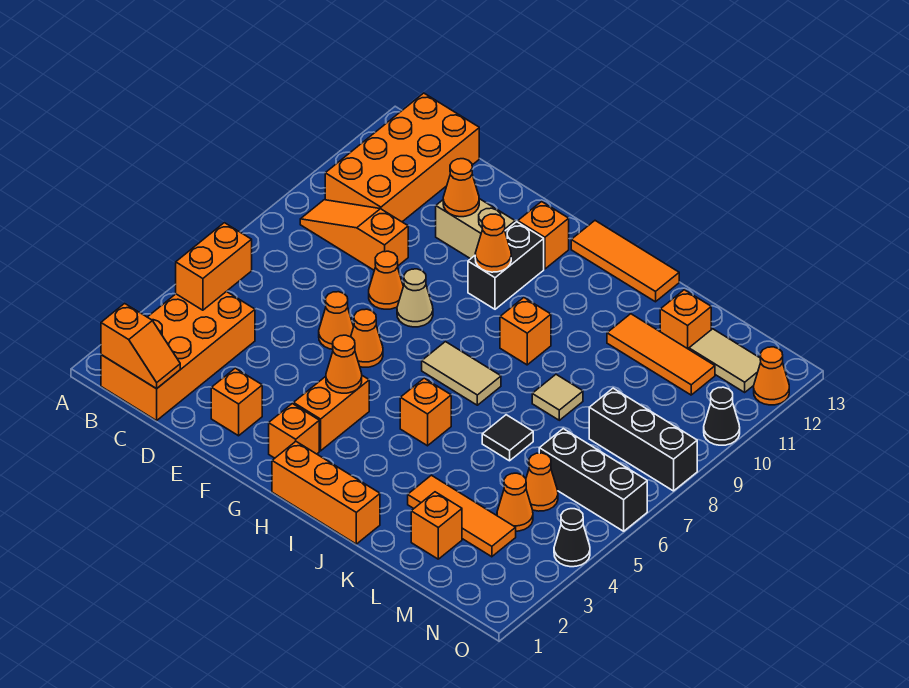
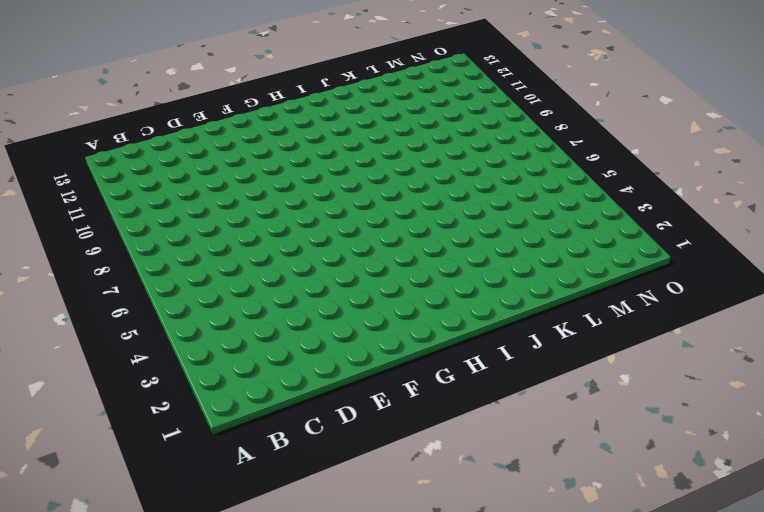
none -> orange brick B1:C4 level 1
none -> orange slope B9:D9 level 1 top D
none -> orange brick B10:C13 level 1
none -> orange brick E2 level 1

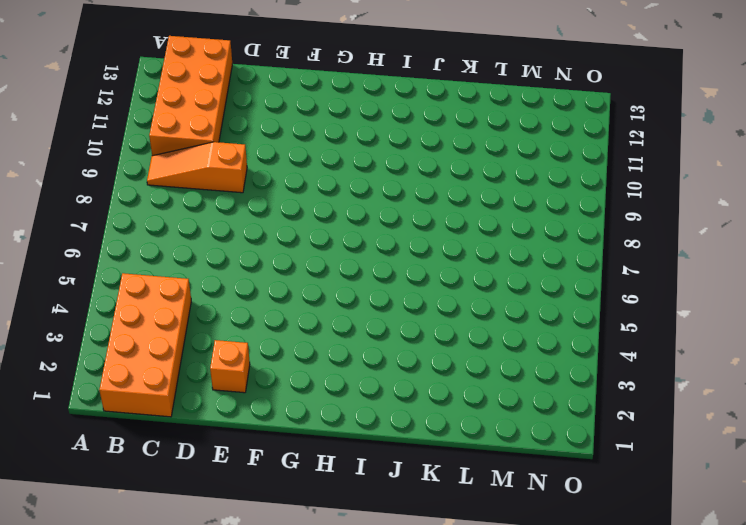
none -> orange cone E6 level 1
none -> orange cone E8 level 1
none -> tan brick E11:F11 level 1
none -> orange cone F6 level 1

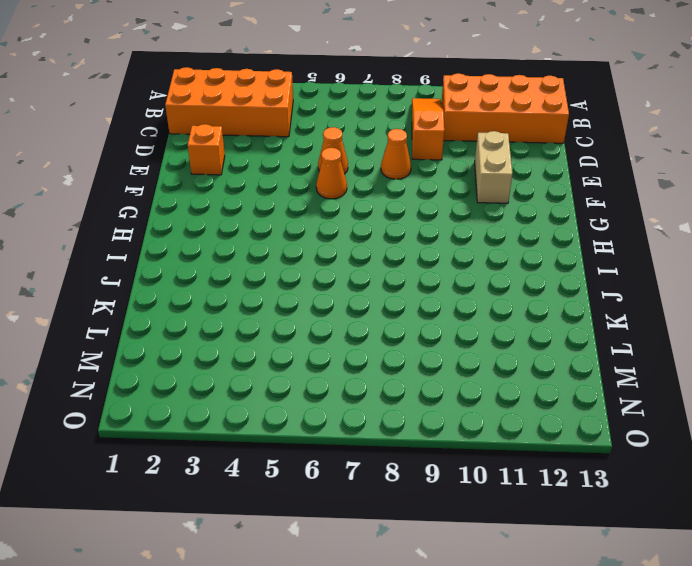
none -> tan cone F8 level 1
none -> orange brick G2 level 1
none -> orange brick G3:G4 level 1
none -> black brick G10:G11 level 1

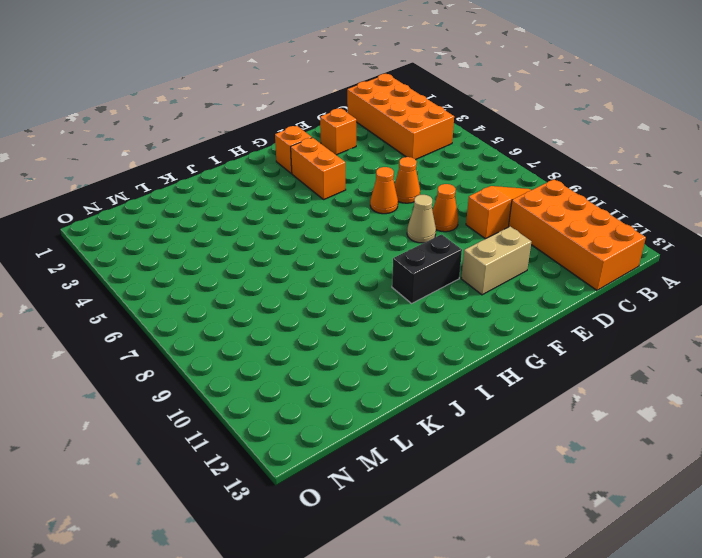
black brick G10:H10 level 1 -> black brick G10:G11 level 1
none -> orange brick G12 level 1
none -> orange brick H1:J1 level 1
none -> tan tile H7:I7 level 1
none -> orange tile H13:J13 level 1

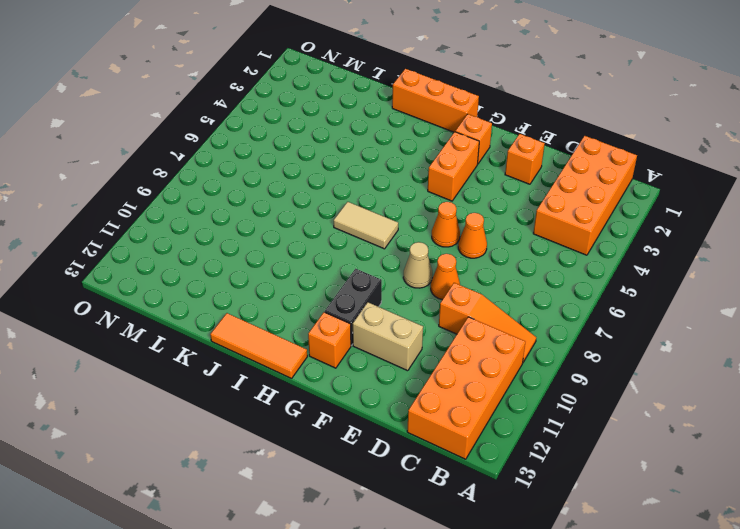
none -> orange brick I5 level 1
none -> orange brick I9 level 1
none -> orange tile K3:M3 level 1
none -> black tile K6 level 1

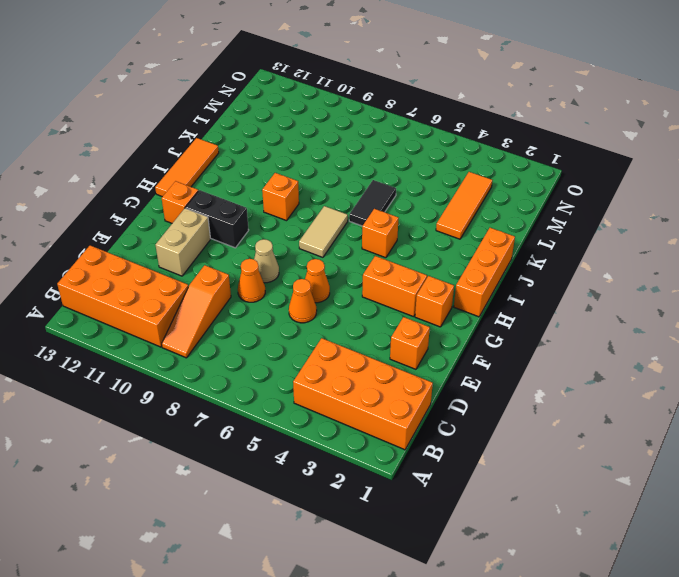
black tile J6:K6 level 1 -> black tile K6 level 1
none -> tan tile K8 level 1
none -> orange tile K11:M11 level 1
none -> orange brick L2 level 1
none -> orange brick L12 level 1

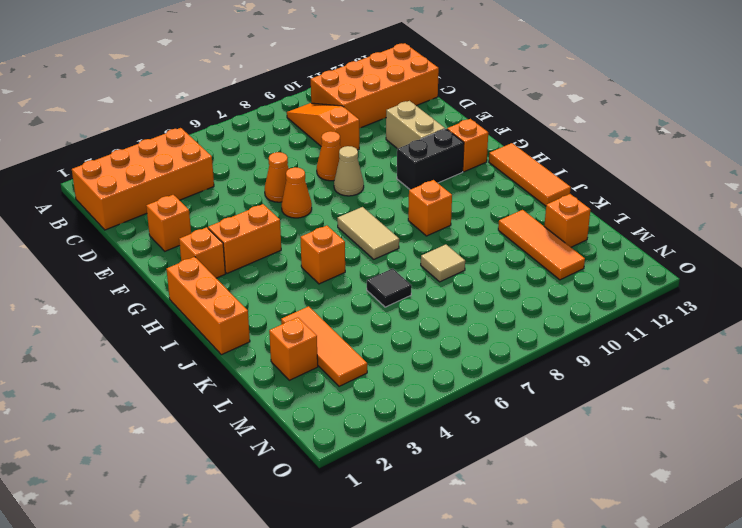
none -> orange cone M4 level 1
none -> orange cone M5 level 1
none -> black brick M6:O6 level 1
none -> black brick M8:O8 level 1

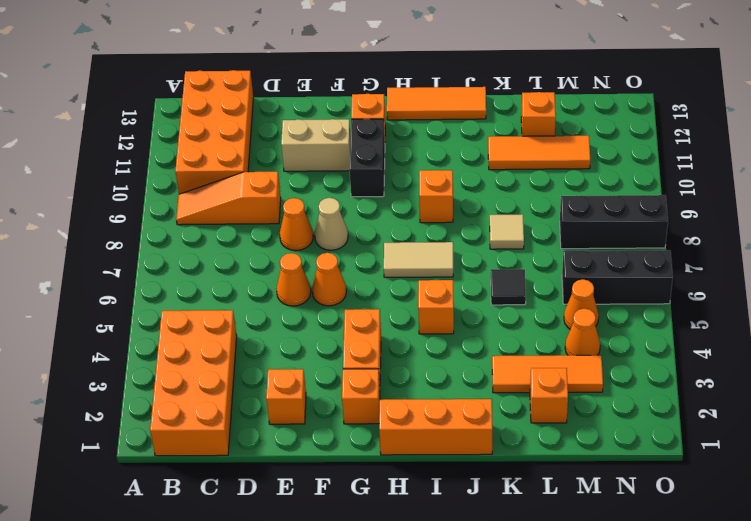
none -> tan tile M12:N12 level 1
none -> black cone O4 level 1
none -> black cone O10 level 1
none -> orange cone O12 level 1

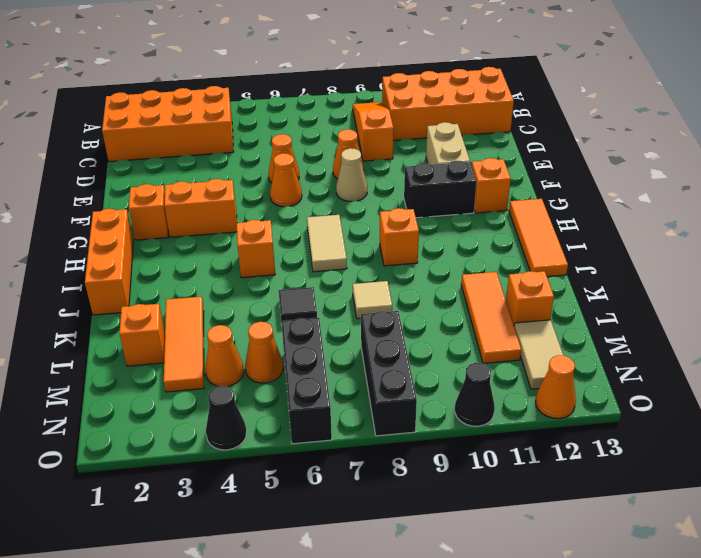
none -> orange brick E2 level 1
none -> orange slope B1:C1 level 2 top B
none -> orange brick B4:B5 level 2
none -> orange cone E11 level 2

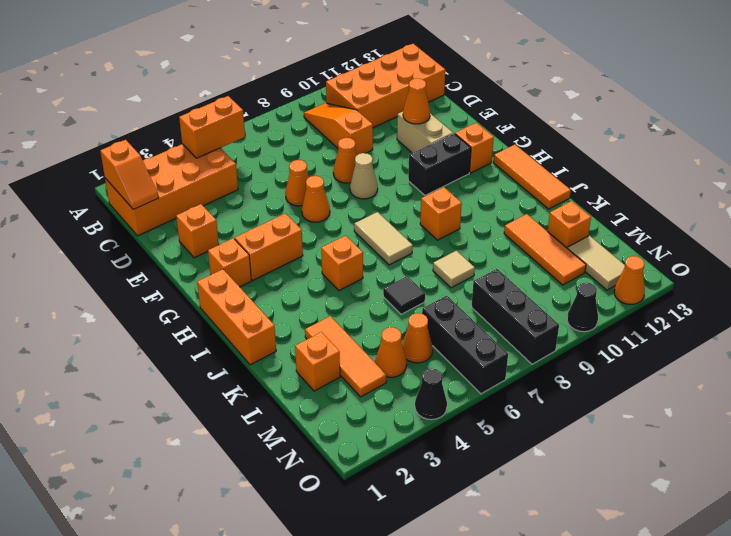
none -> orange cone G4 level 2
none -> orange cone G10 level 2

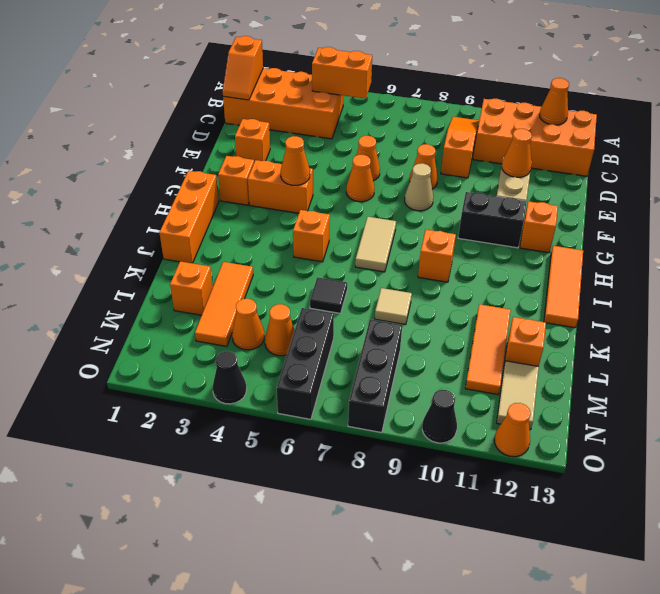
orange cone B12 level 2 -> orange cone G10 level 2

